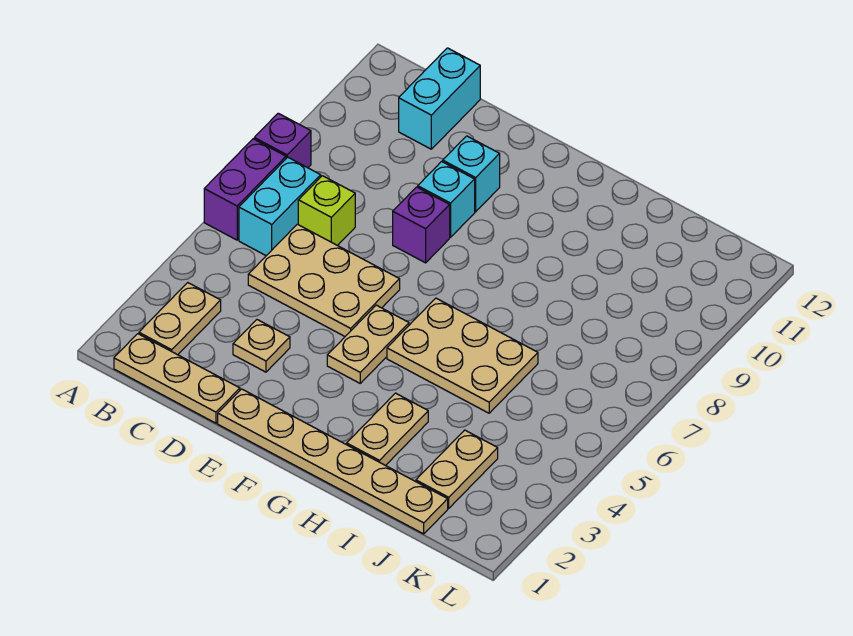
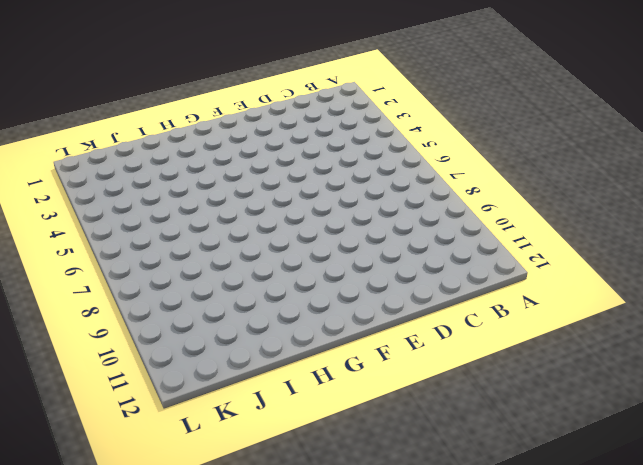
none -> purple brick A6:A7 level 1
none -> purple brick A8 level 1
none -> tan plate B1:D1 level 1

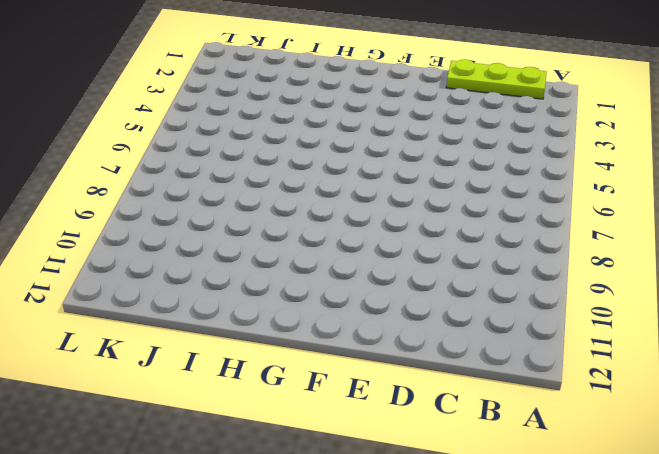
lime plate B1:D1 level 1 -> tan plate B1:D1 level 1
none -> purple brick A6:A7 level 1
none -> purple brick A8 level 1
none -> tan plate B2:B3 level 1

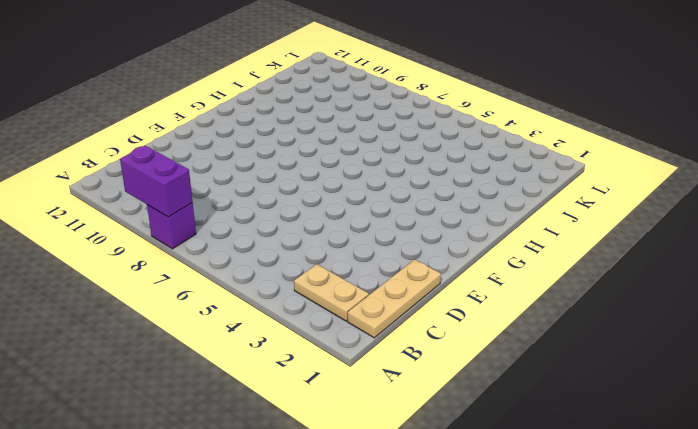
purple brick A8:A9 level 2 -> purple brick A6:A7 level 1
none -> cyan brick B6:B7 level 1
none -> tan plate C5:E6 level 1
none -> lime brick C7 level 1

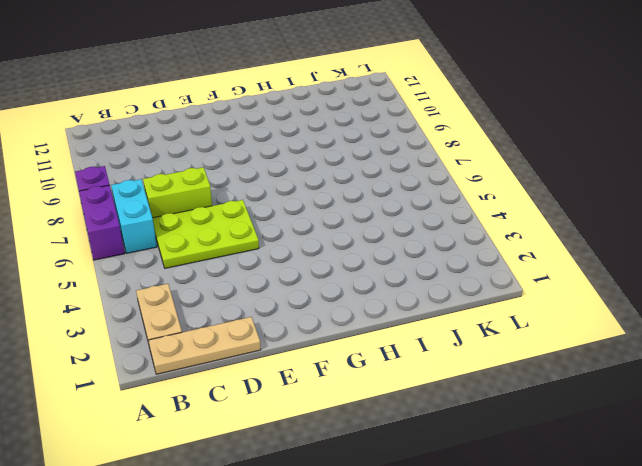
lime plate C5:E6 level 1 -> tan plate C5:E6 level 1
lime brick C7:D7 level 1 -> lime brick C7 level 1
none -> cyan brick C11:C12 level 1
none -> tan plate D3 level 1
none -> tan plate E1:J1 level 1

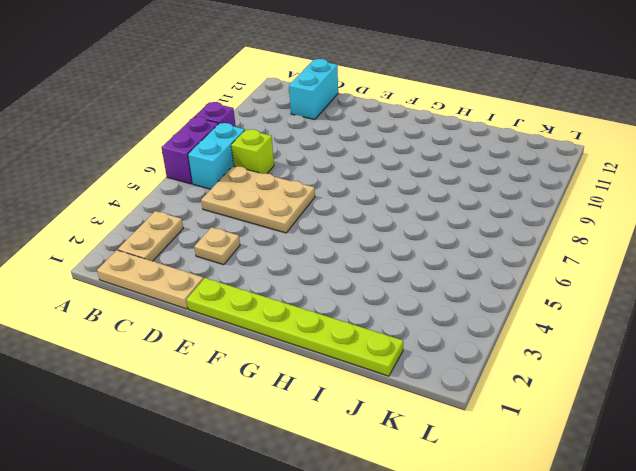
lime plate E1:J1 level 1 -> tan plate E1:J1 level 1
none -> purple brick E8 level 1
none -> cyan brick E9 level 1
none -> cyan brick E10 level 1

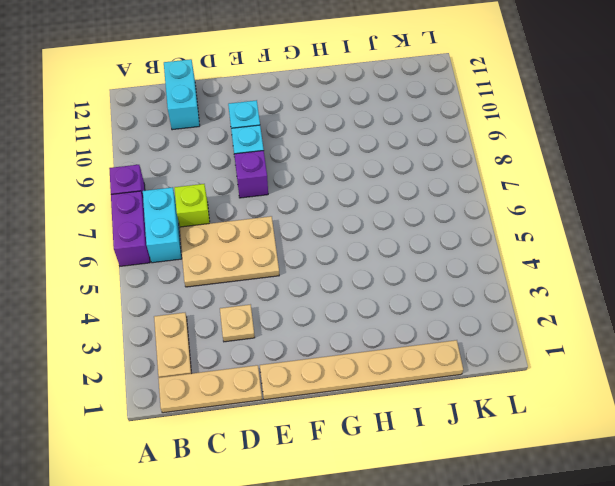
none -> tan plate F4:F5 level 1
none -> tan plate G5:I6 level 1
none -> tan plate H2:H3 level 1

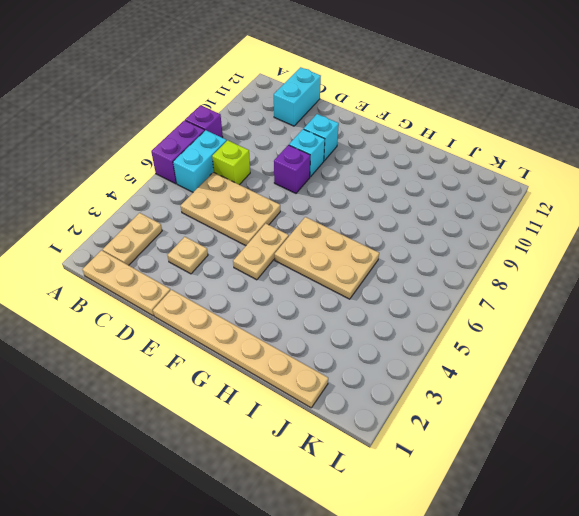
none -> tan plate H2:H3 level 1
none -> tan plate J2:J3 level 1

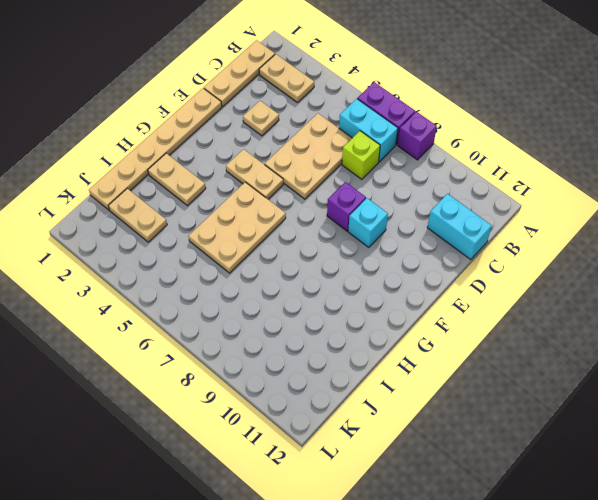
none -> cyan brick E10 level 1

